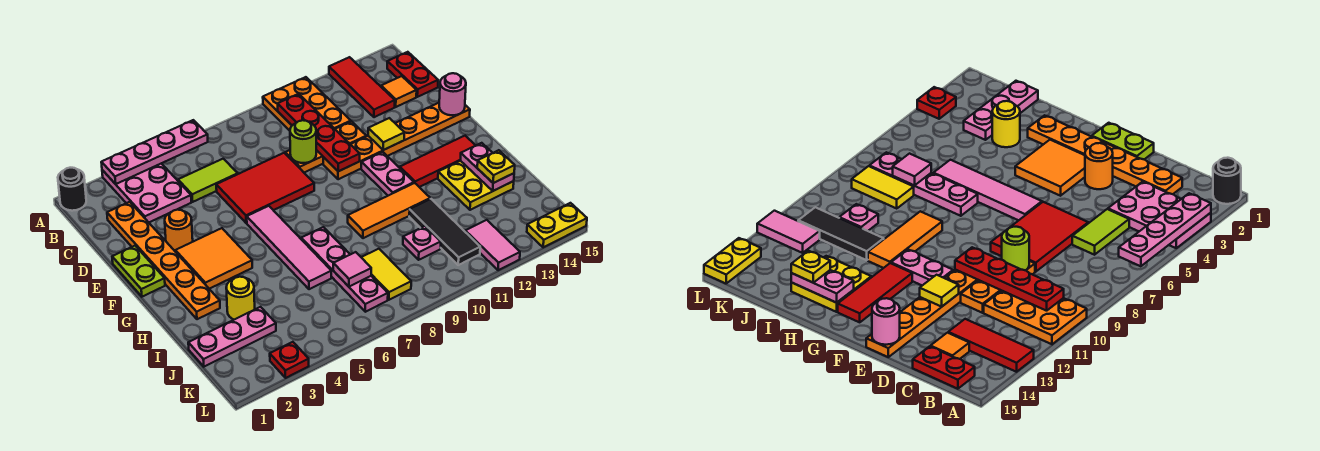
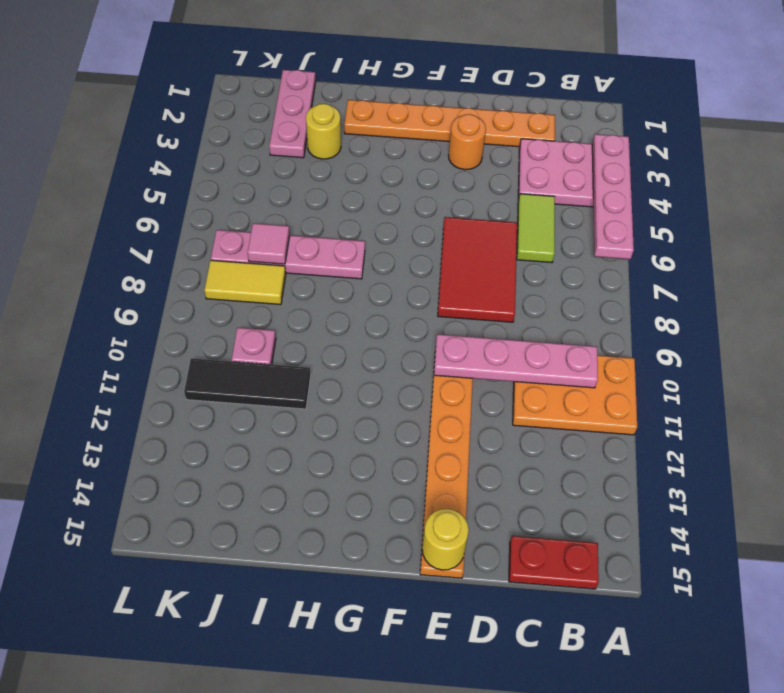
pink plate B10:E10 level 2 -> red plate B10:E10 level 2
yellow round brick E15 level 2 -> pink round brick E15 level 2
none -> black round brick A1 level 1
none -> red tile A13:C13 level 1
none -> orange tile C14 level 1
none -> orange plate D9:D11 level 1

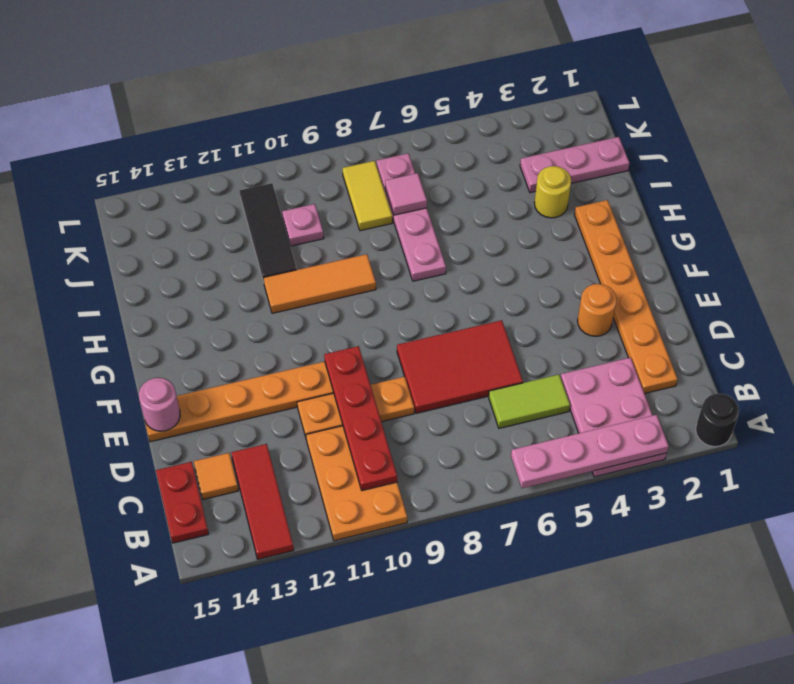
none -> lime plate E1:F1 level 1
none -> orange tile F3:G4 level 1
none -> pink tile F6:I6 level 1
none -> pink plate F11:G11 level 1

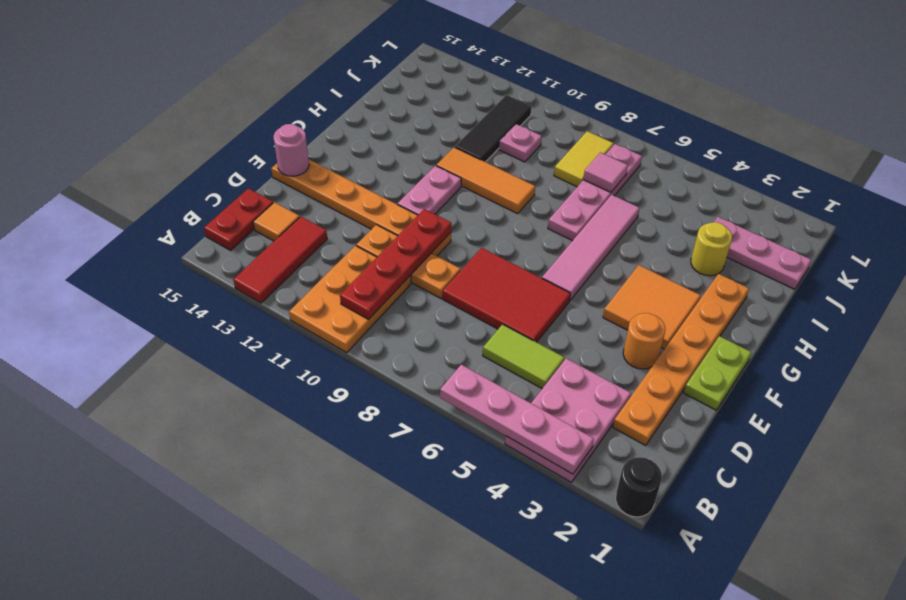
none -> red tile G12:G14 level 1
none -> yellow plate H13:I14 level 1
none -> pink tile K12:L12 level 1
none -> red plate L3 level 1

